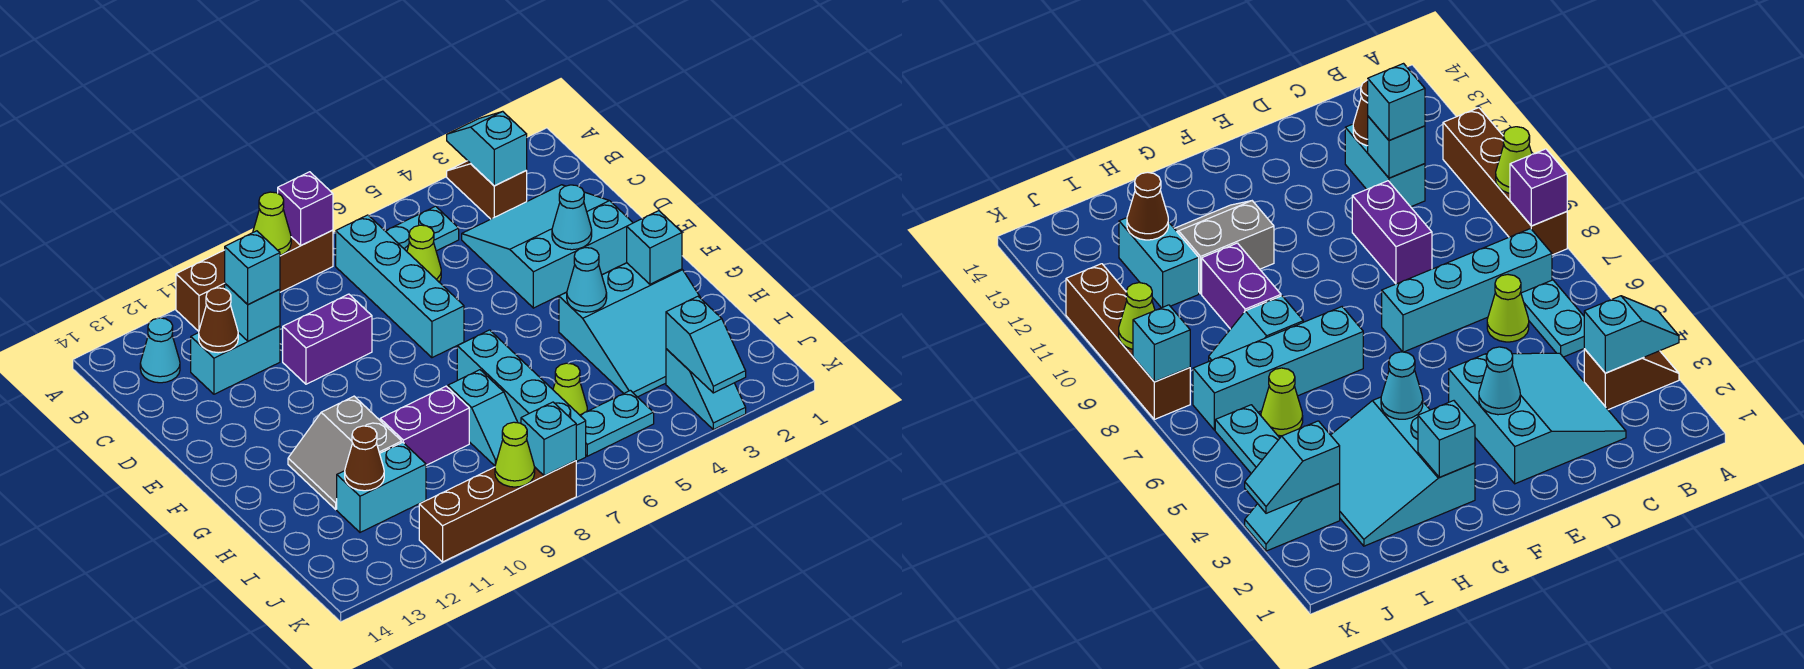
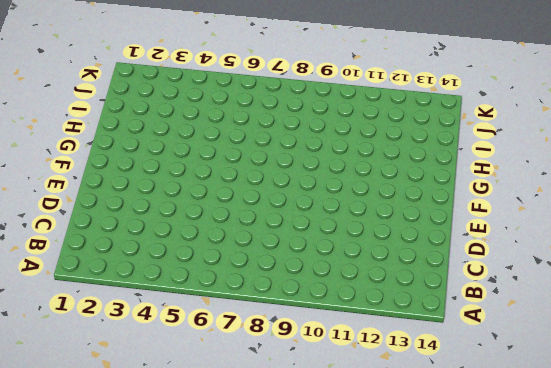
none -> brown slope A3:B3 level 1 top B
none -> brown brick A8:A11 level 1
none -> cyan plate B5:B6 level 1
none -> cyan brick B7:E7 level 1

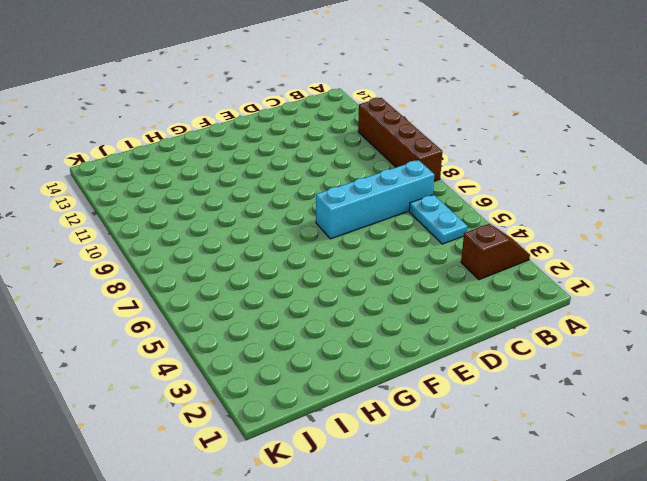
none -> cyan cone B13 level 1
none -> cyan slope C2:E4 level 1 top E
none -> lime cone C6 level 1
none -> cyan brick C11:C12 level 1

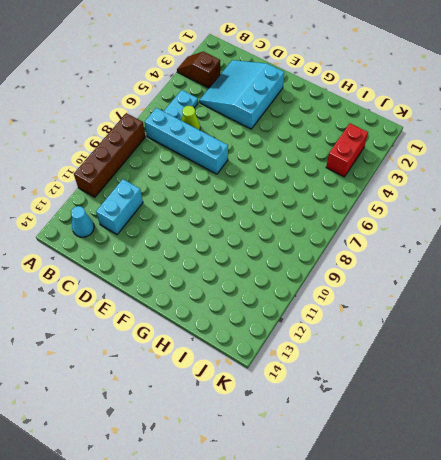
red brick J3:J4 level 1 -> cyan slope J3:K3 level 1 top J
none -> purple brick D9:D10 level 1
none -> cyan slope G2:I4 level 1 top G
none -> cyan brick G7:J7 level 1
none -> grey slope G11:H12 level 1 top 11

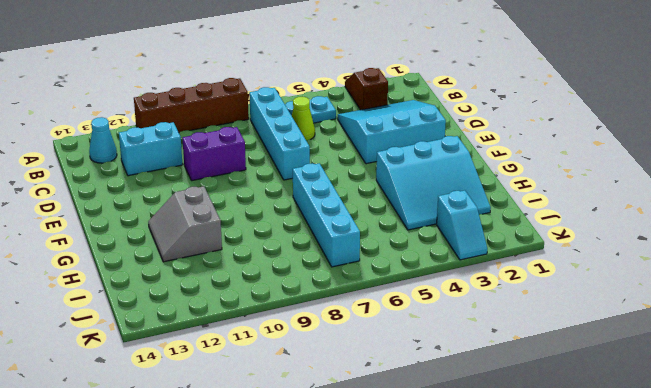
none -> cyan slope H8:I8 level 1 top H
none -> purple brick H9:H10 level 1
none -> lime cone I6 level 1
none -> cyan brick I11:I12 level 1

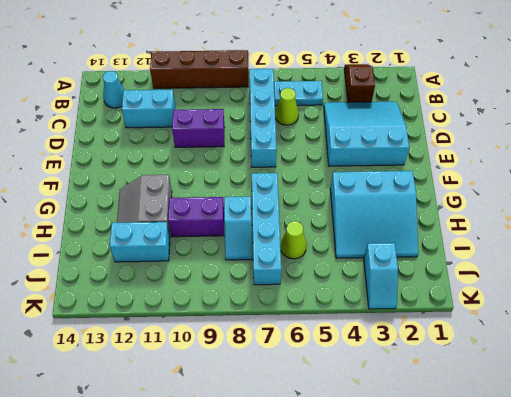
none -> cyan plate J5:J6 level 1
none -> brown brick K8:K11 level 1
none -> cyan slope A3:B3 level 2 top B
none -> purple brick A8 level 2

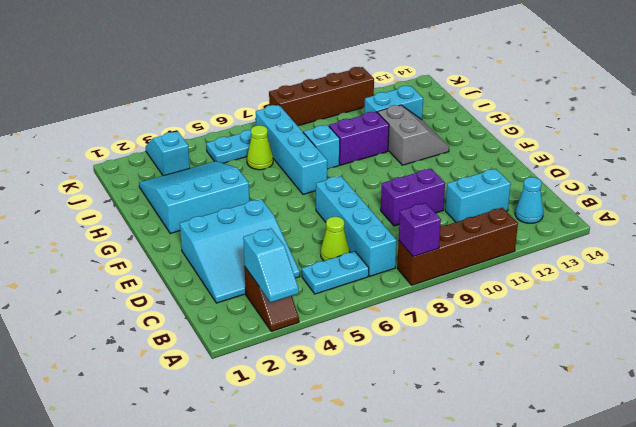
none -> lime cone A9 level 2
none -> cyan brick C11 level 2
none -> brown cone C12 level 2
none -> cyan cone E3 level 2

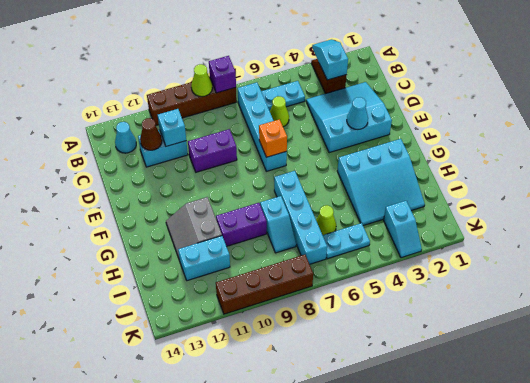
orange brick E7 level 2 -> none
none -> cyan brick G2 level 2
none -> cyan cone G4 level 2
none -> brown cone I12 level 2
none -> cyan slope J3:K3 level 2 top J

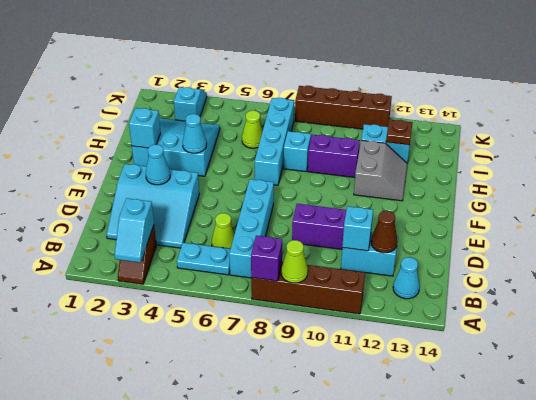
brown plate I12 level 2 -> brown cone I12 level 2
none -> cyan plate J5:J6 level 1
none -> cyan slope J3:K3 level 2 top J
none -> cyan brick K8 level 2
none -> lime cone K9 level 2

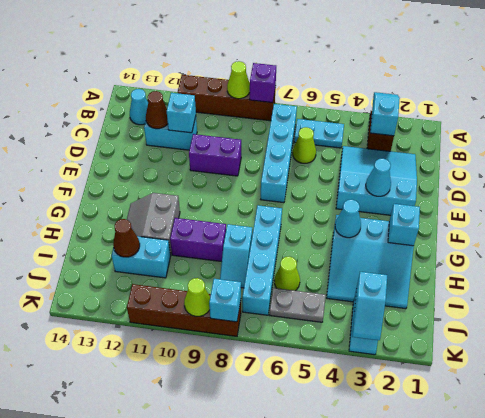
grey plate J5:J6 level 1 -> cyan plate J5:J6 level 1
none -> cyan brick C11 level 3

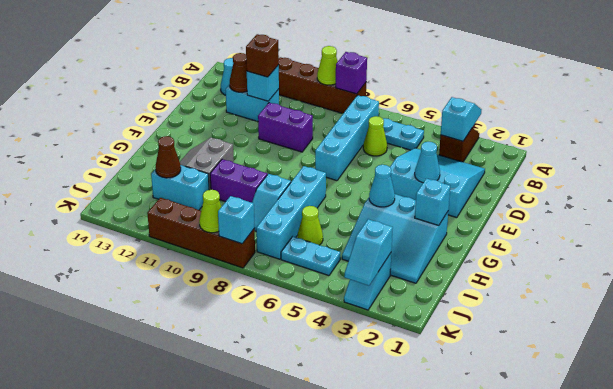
brown brick C11 level 3 -> cyan brick C11 level 3

